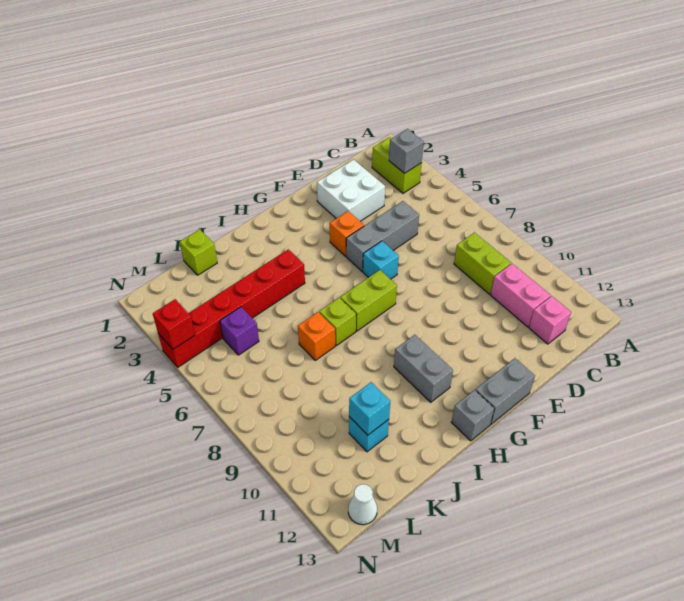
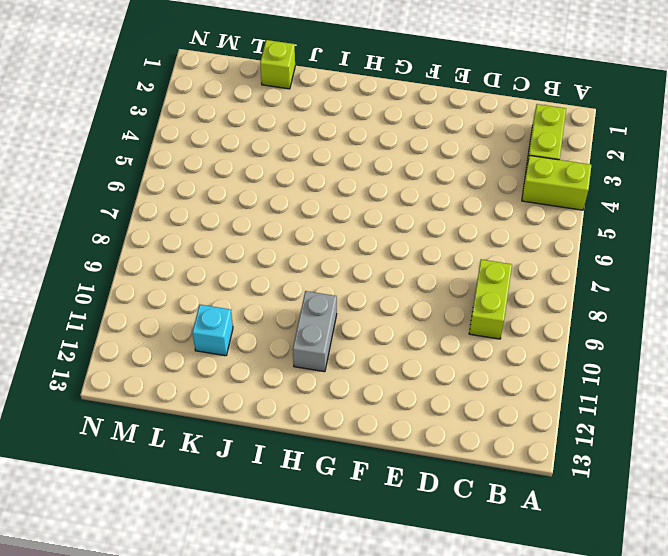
lime brick A4:B4 level 1 -> lime brick G7:H7 level 1
none -> pink brick C10:C11 level 1
none -> pink brick C12 level 1
none -> white brick D2:E3 level 1

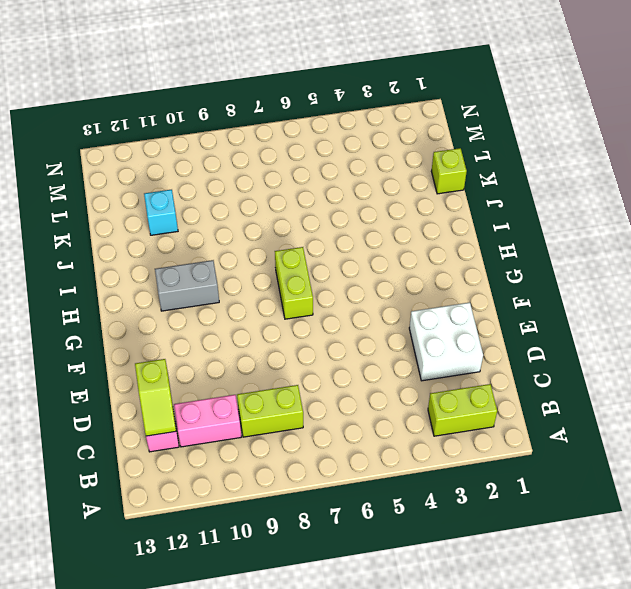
lime slope C12:D12 level 2 top D -> none
none -> grey brick D5:F5 level 1
none -> orange brick F4 level 1
none -> cyan brick F6 level 1

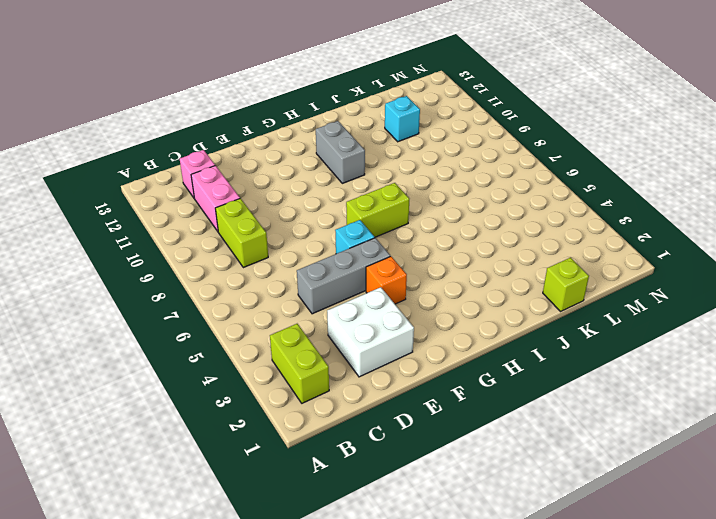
none -> grey brick F13:G13 level 1
none -> grey brick H13 level 1
none -> red brick I4:N4 level 1

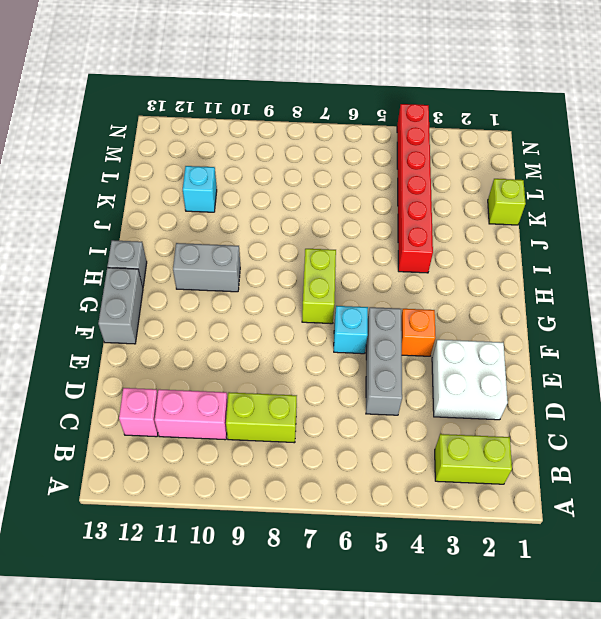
none -> lime brick I7 level 1
none -> orange brick J7 level 1
none -> purple brick L5 level 1

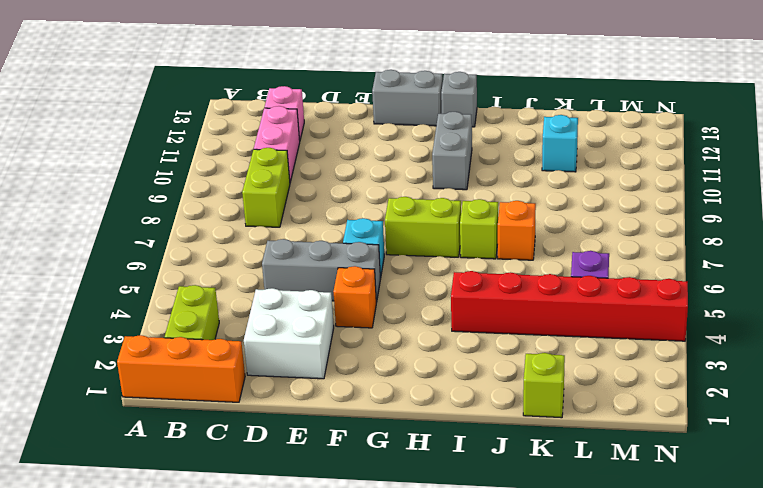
orange brick A1:C1 level 1 -> none
none -> white cone M13 level 1
none -> grey brick B3 level 2
none -> cyan brick K11 level 2

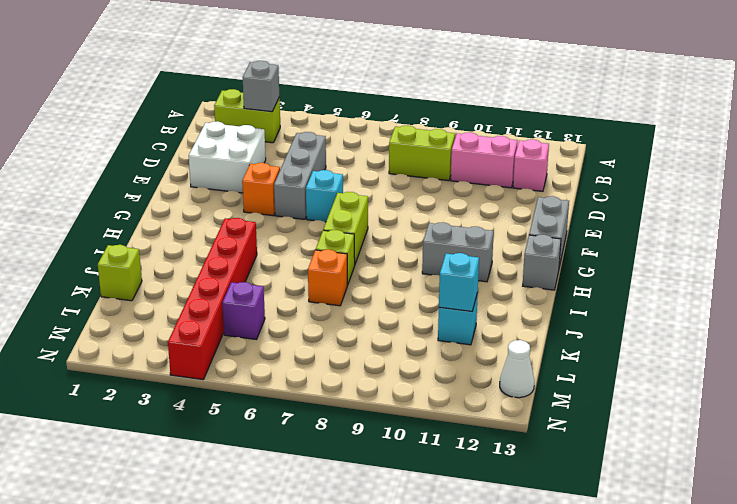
none -> red brick N4 level 2

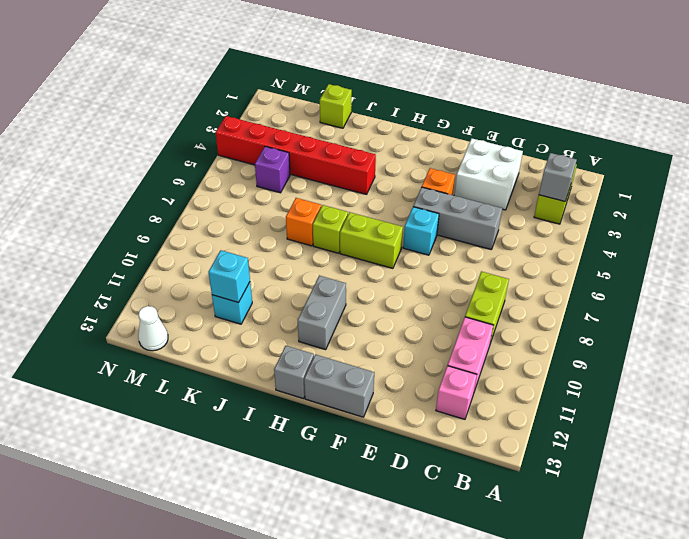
none -> red brick N4 level 2

